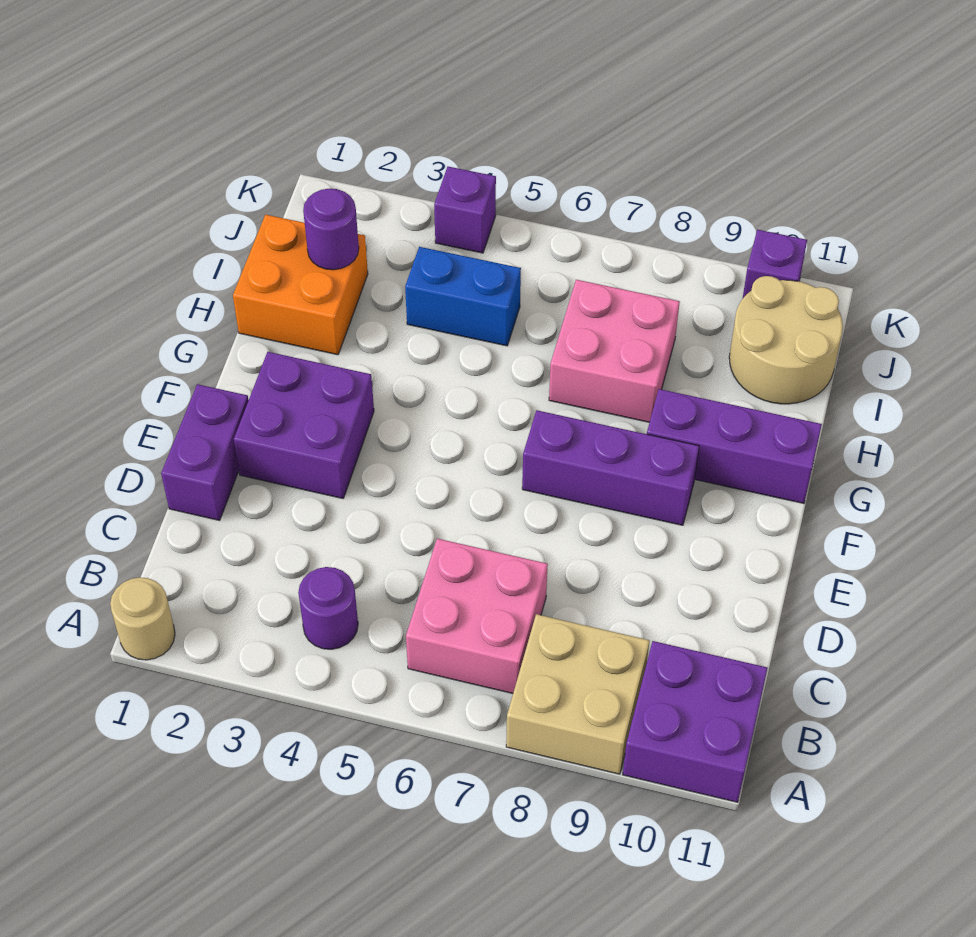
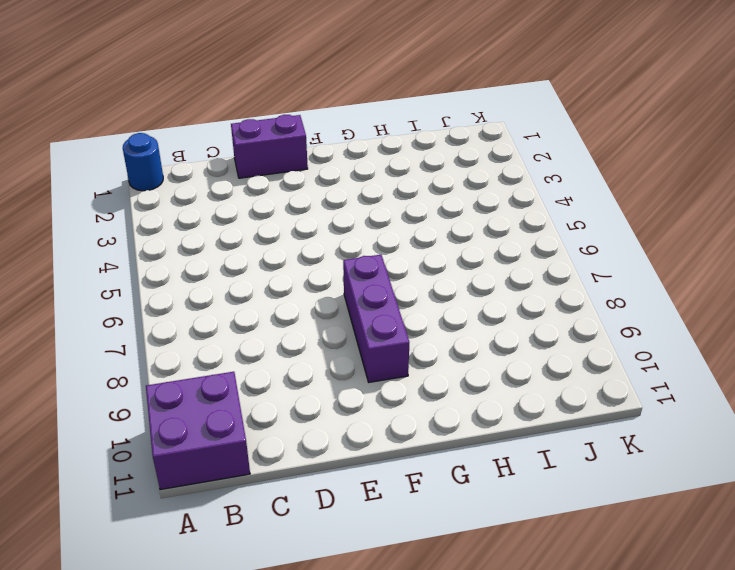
blue round brick A1 level 1 -> tan round brick A1 level 1
none -> tan brick A8:B9 level 1
none -> purple round brick B4 level 1
none -> pink brick B6:C7 level 1

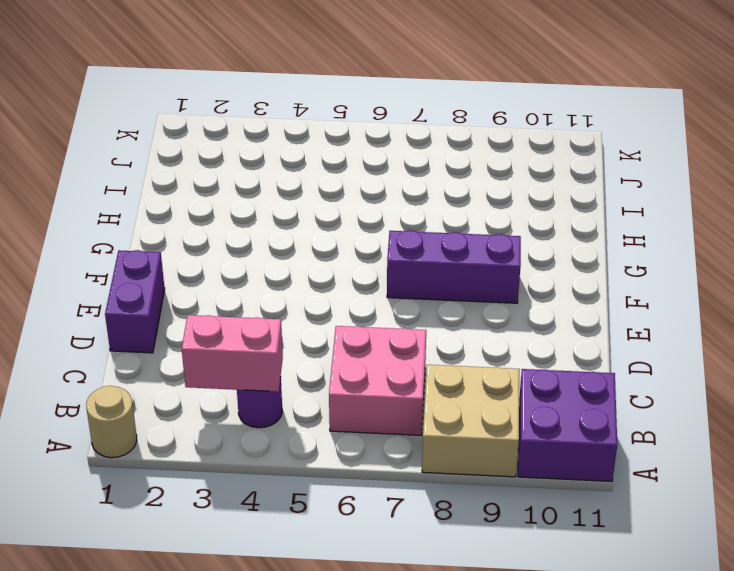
pink brick B3:B4 level 2 -> none
none -> purple brick E2:F3 level 1
none -> purple brick G9:G11 level 1
none -> orange brick H1:I2 level 1

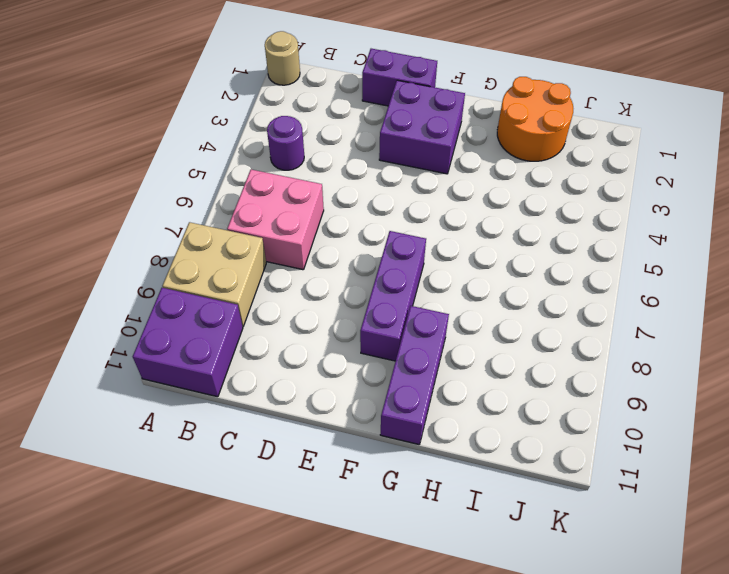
orange round brick H1:I2 level 1 -> orange brick H1:I2 level 1
none -> pink brick H7:I8 level 1
none -> blue brick I4:I5 level 1
none -> tan round brick I10:J11 level 1

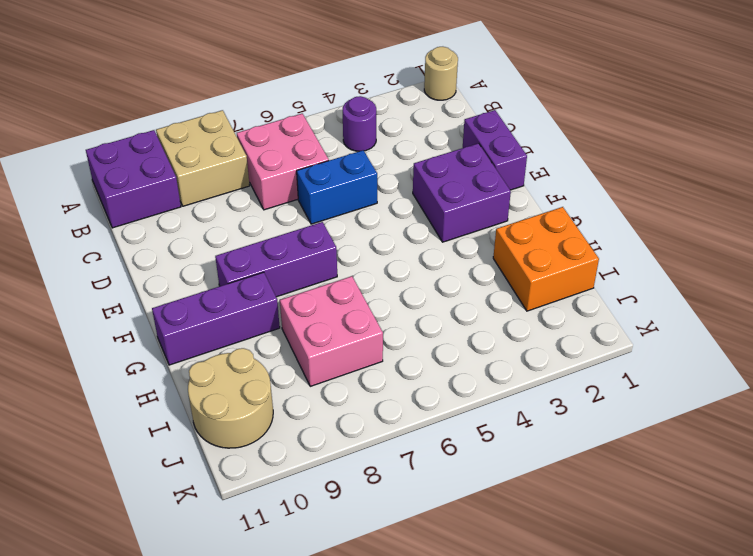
blue brick D5:D6 level 1 -> blue brick I4:I5 level 1
none -> purple brick K4 level 1
none -> purple brick K10 level 1
none -> purple round brick I2 level 2

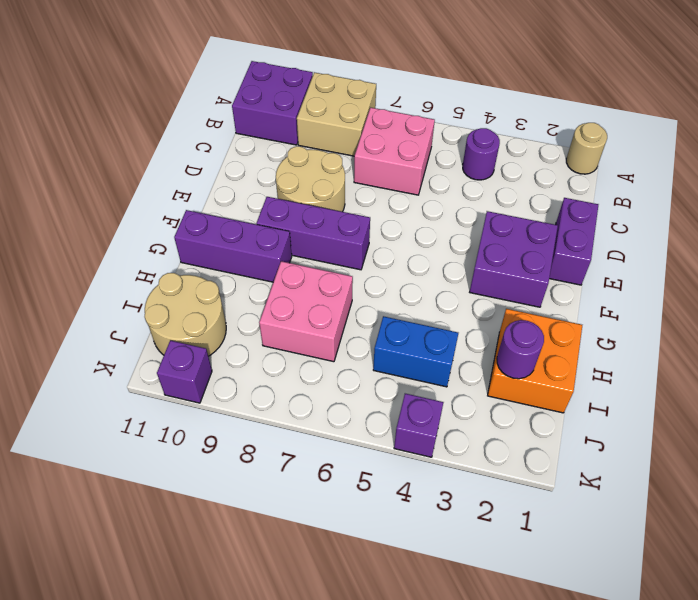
tan round brick D8:E9 level 1 -> none

